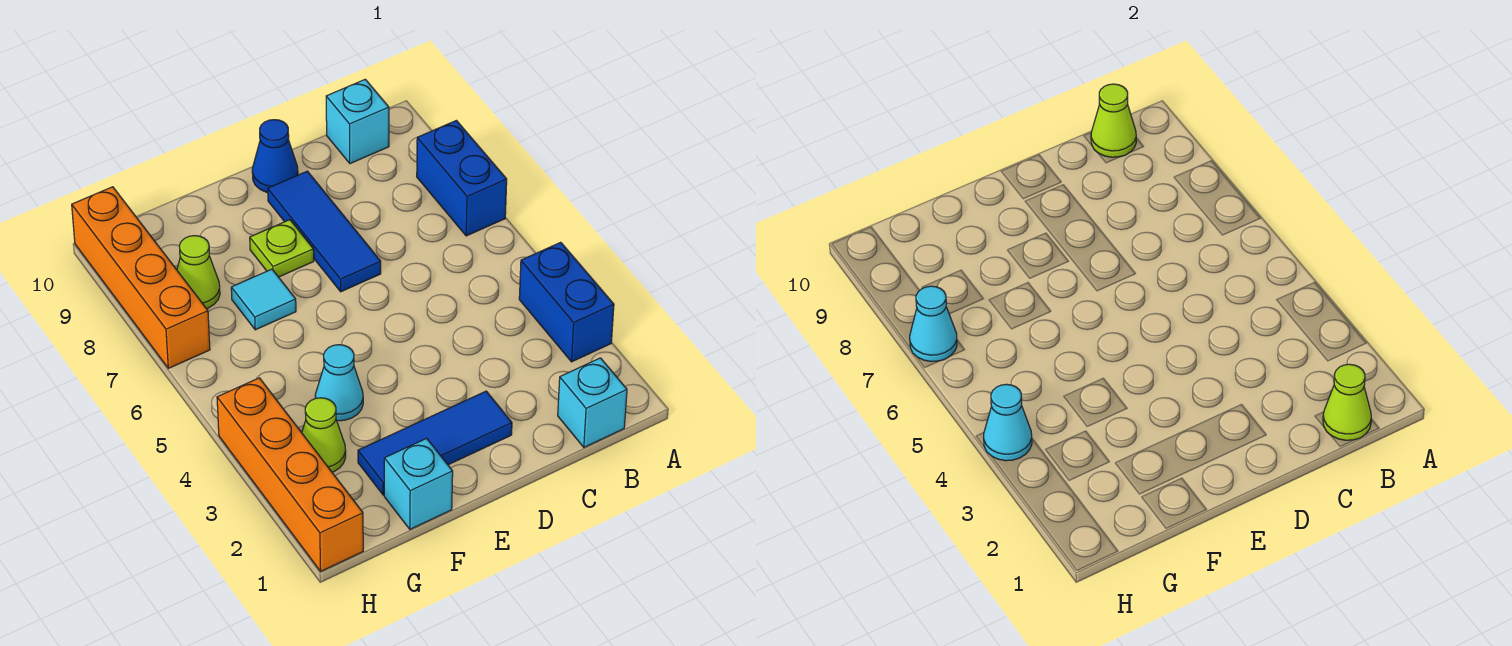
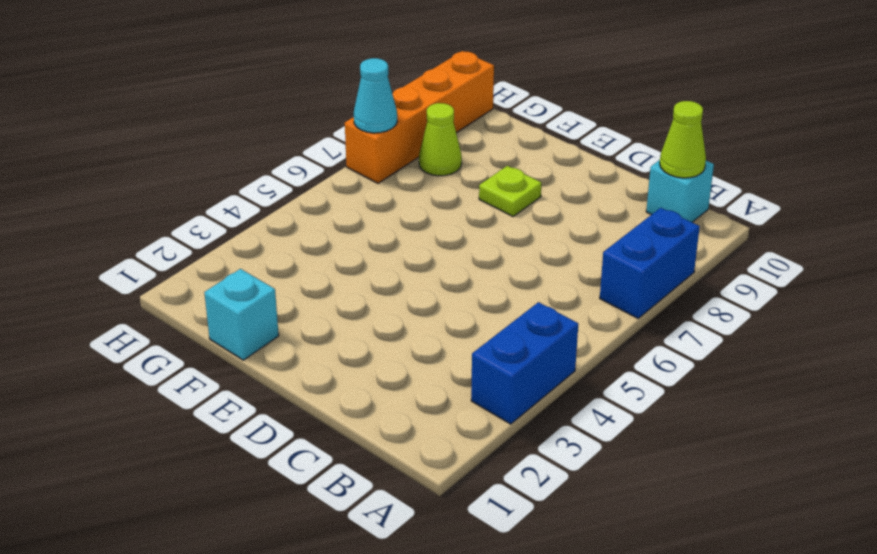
none -> cyan brick B1 level 1
none -> blue tile D2:F2 level 1
none -> blue tile D7:D9 level 1

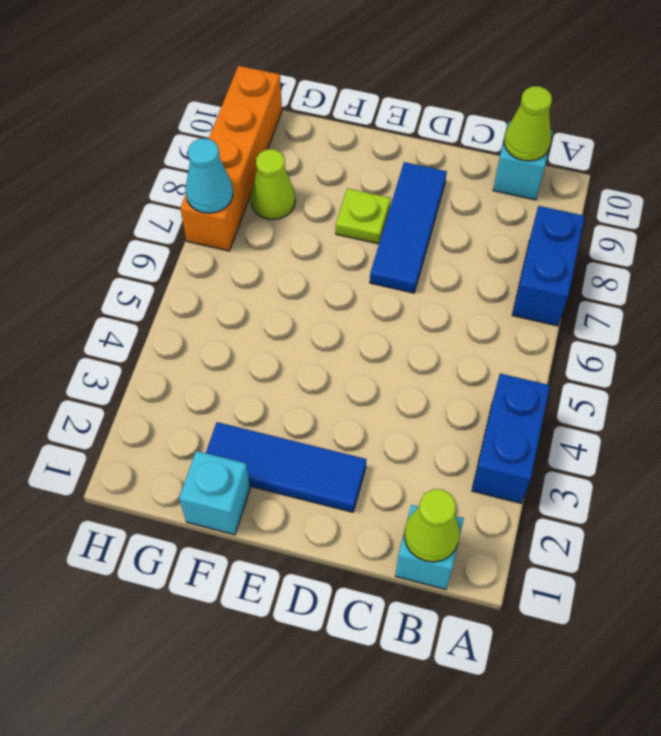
none -> blue cone D10 level 1
none -> cyan cone F4 level 1
none -> cyan tile F7 level 1

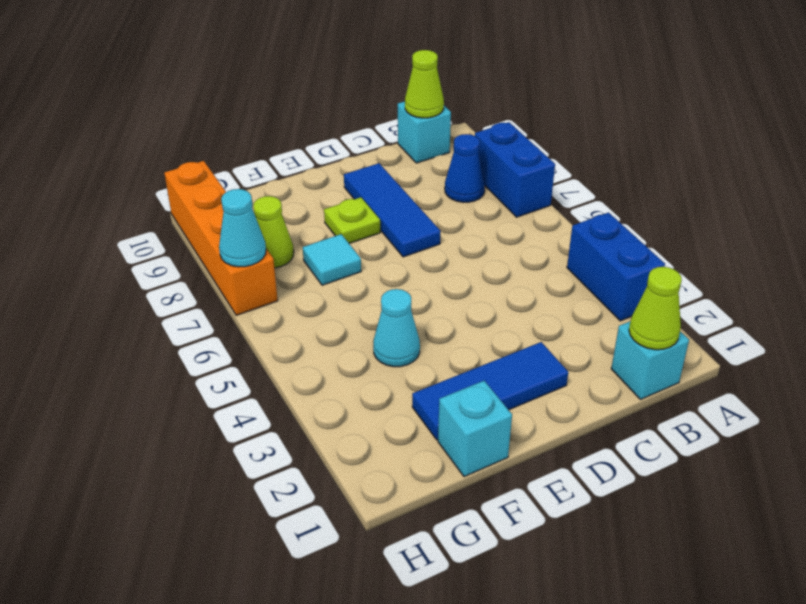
blue cone B8 level 1 -> blue cone D10 level 1
none -> lime cone G3 level 1
none -> orange brick H1:H4 level 1
none -> cyan cone H4 level 2

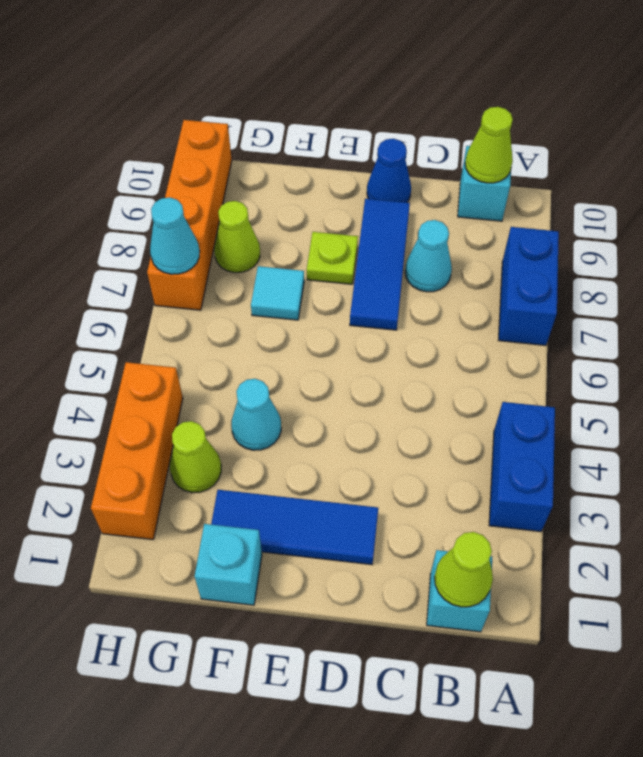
cyan cone C8 level 1 -> cyan cone H4 level 2
orange brick H2:H4 level 1 -> orange brick H1:H4 level 1

